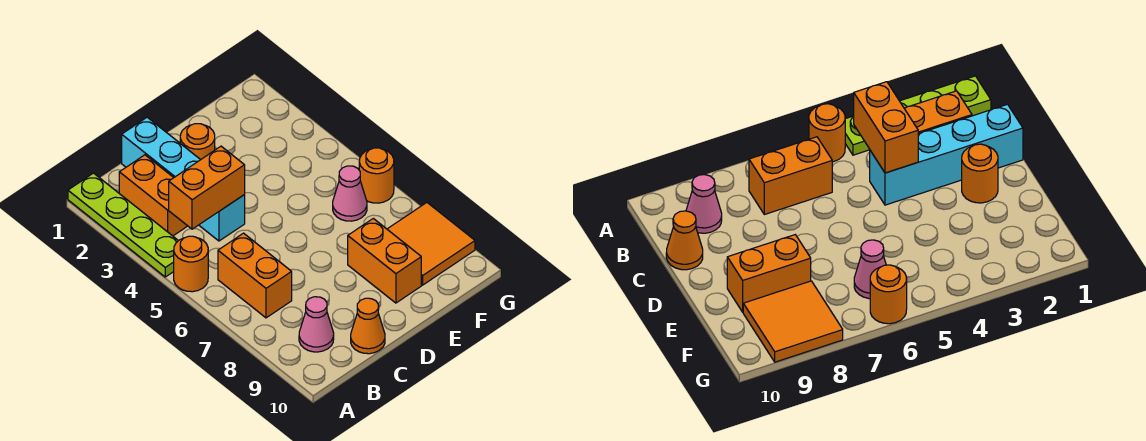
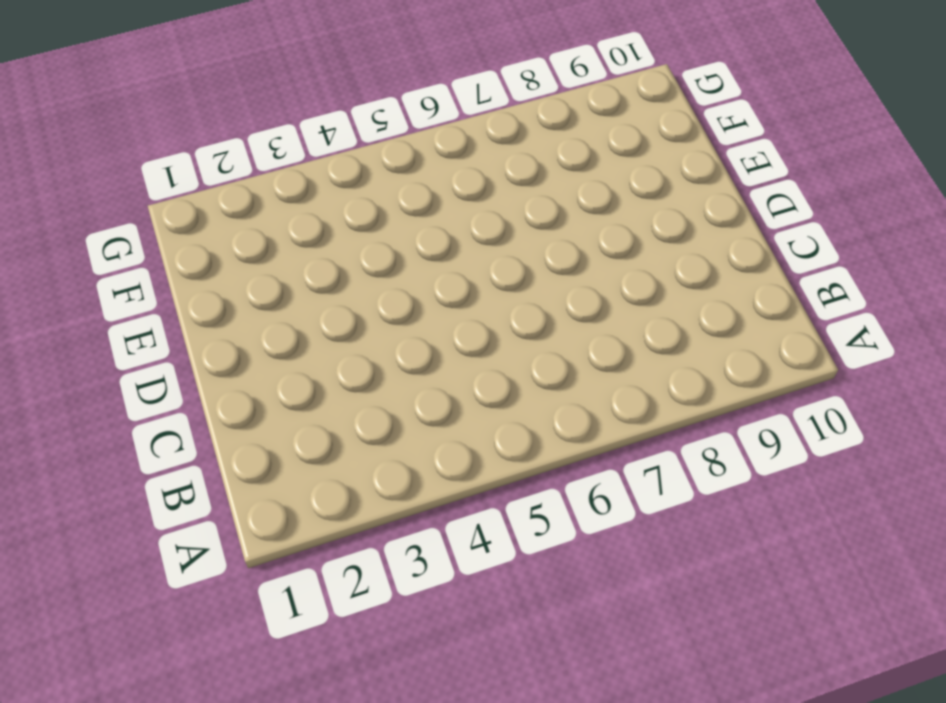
none -> lime plate A1:A4 level 1
none -> orange round brick A5 level 1
none -> orange brick B2:B3 level 1

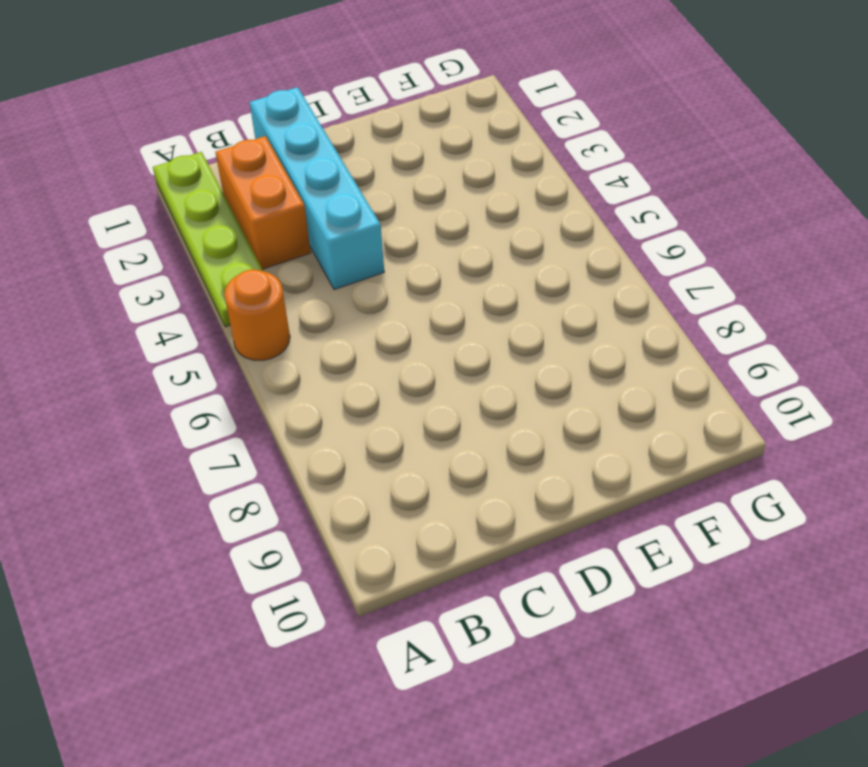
none -> orange brick B6:B7 level 1
none -> pink cone B9 level 1
none -> orange cone C10 level 1

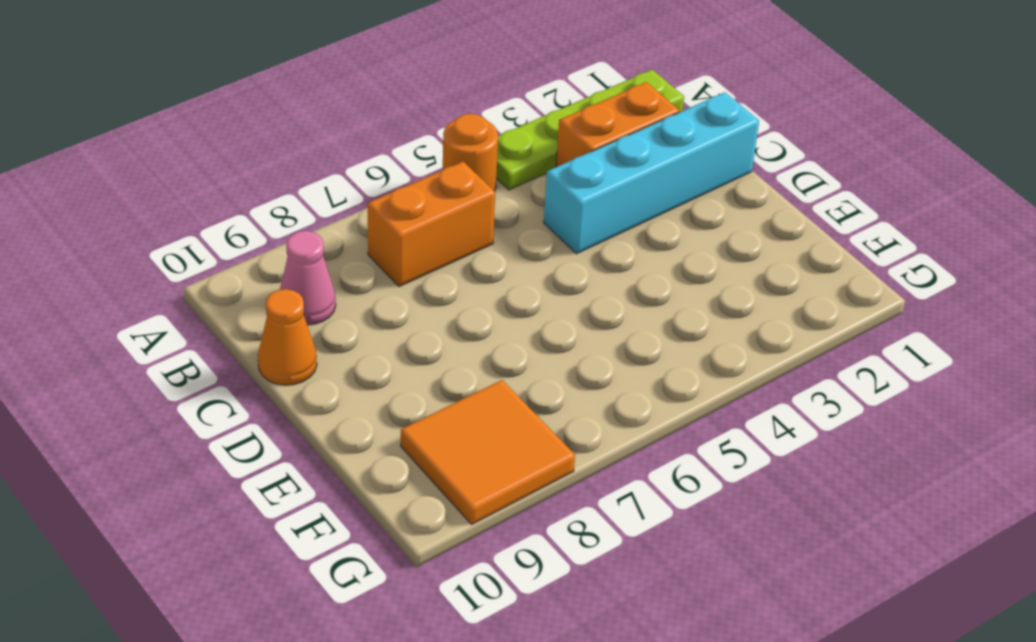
none -> orange round brick D2 level 1
none -> orange brick E8:E9 level 1
none -> pink cone F6 level 1

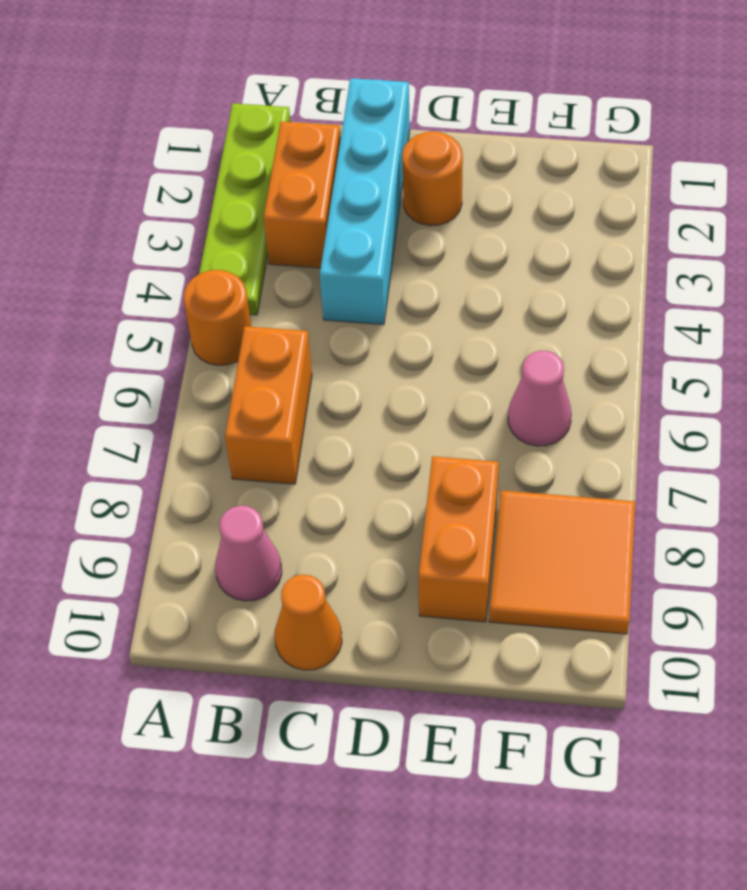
none -> orange round brick G6 level 1
none -> orange brick B4:C4 level 2

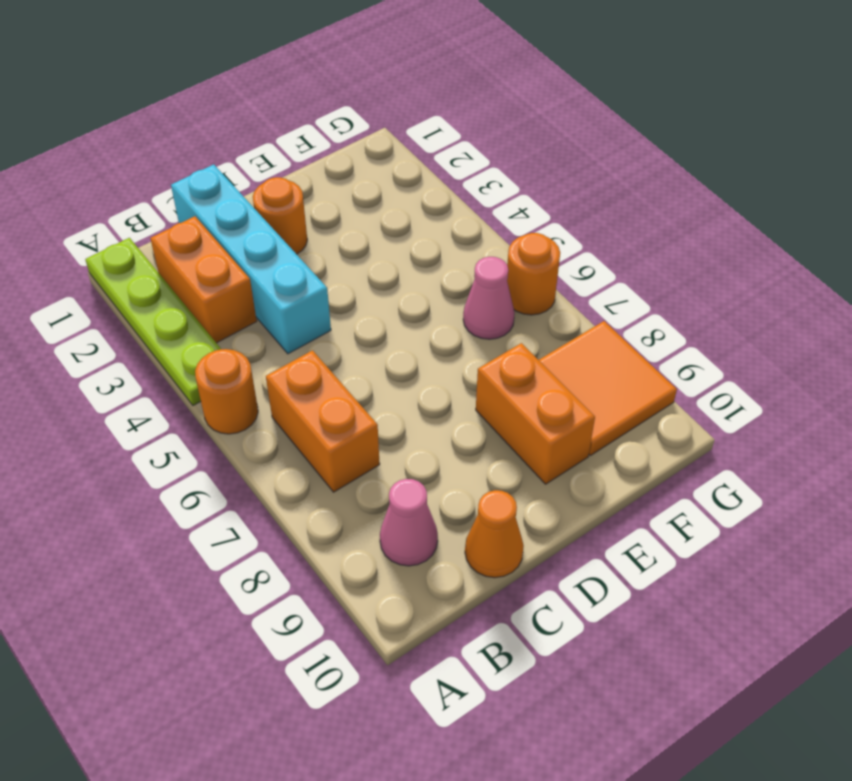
none -> orange brick B4:C4 level 2

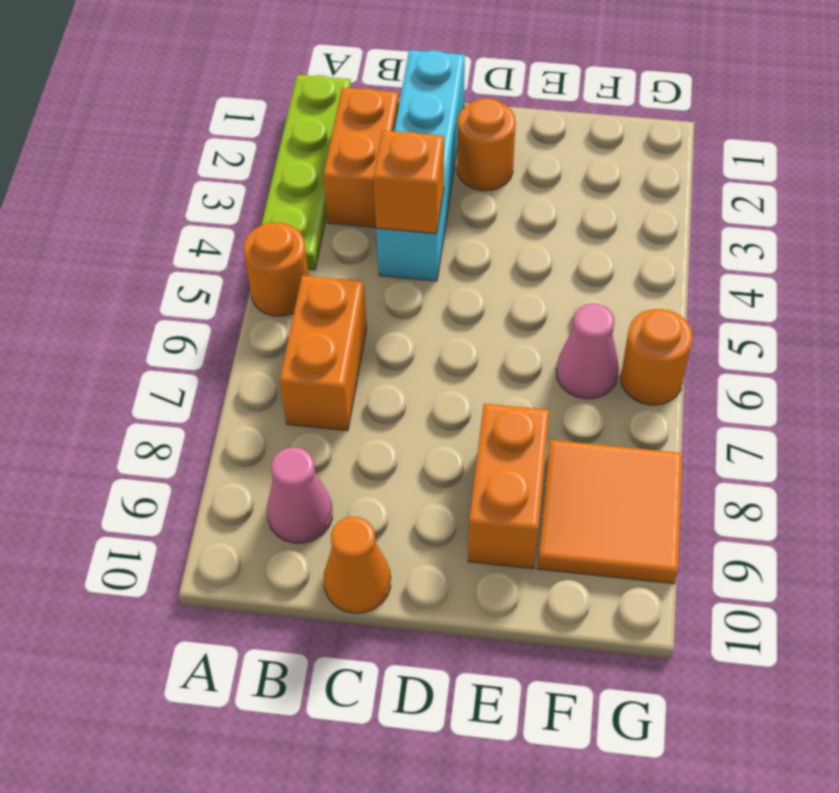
orange brick C4 level 2 -> orange brick B4:C4 level 2

